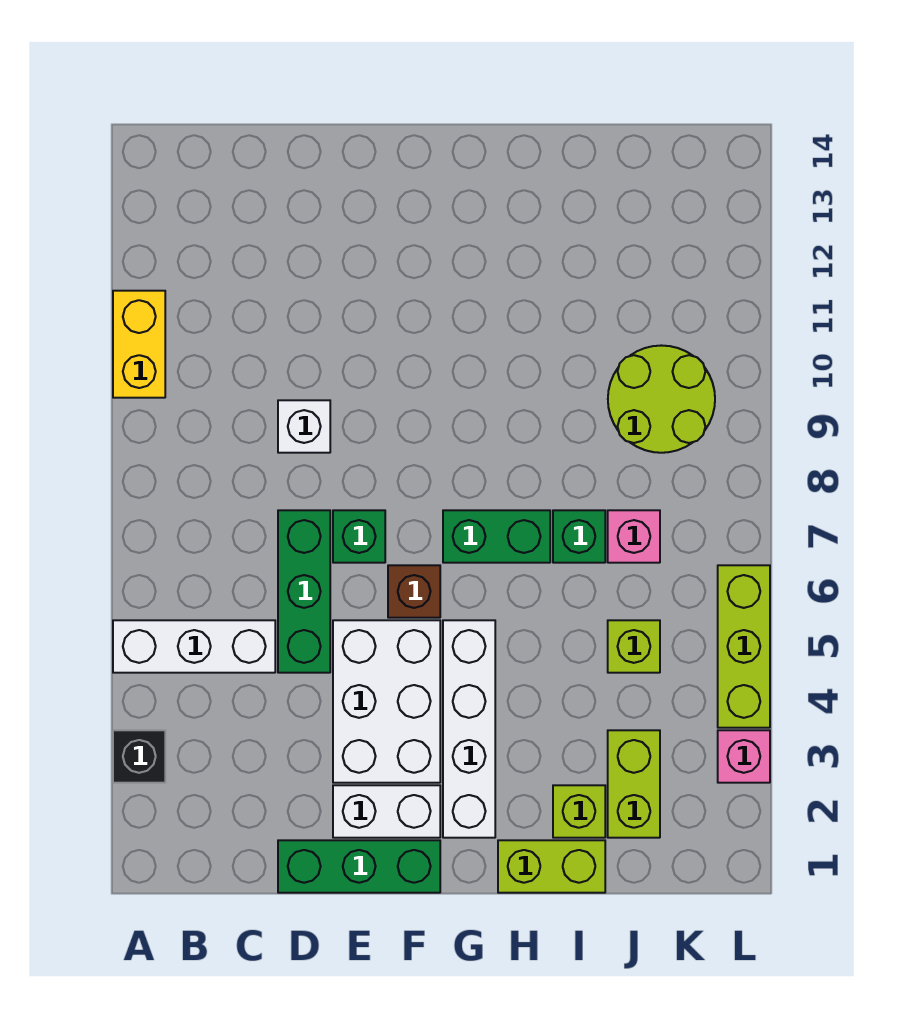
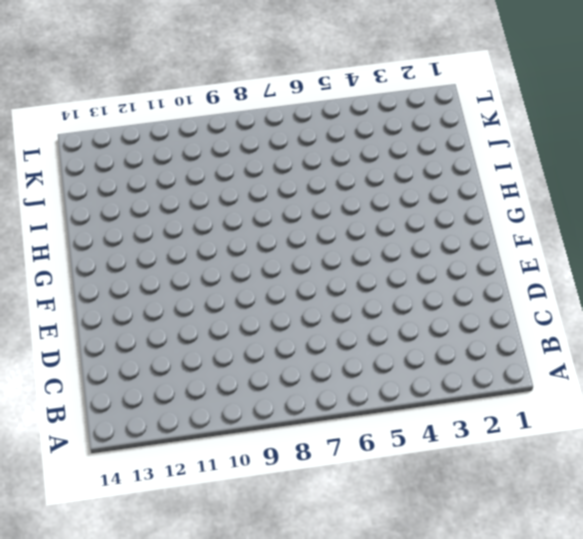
none -> black brick A3 level 1
none -> white brick A5:C5 level 1
none -> yellow brick A10:A11 level 1

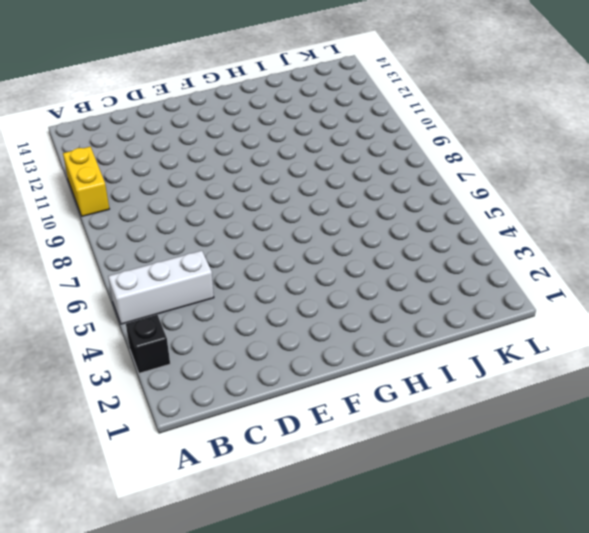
none -> green brick D1:F1 level 1
none -> green brick D5:D7 level 1
none -> white brick D9 level 1

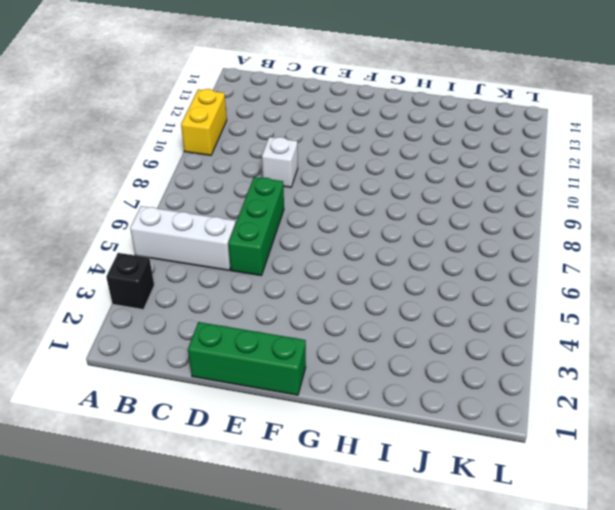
none -> white brick E2:F2 level 1
none -> white brick E3:F5 level 1
none -> green brick E7 level 1

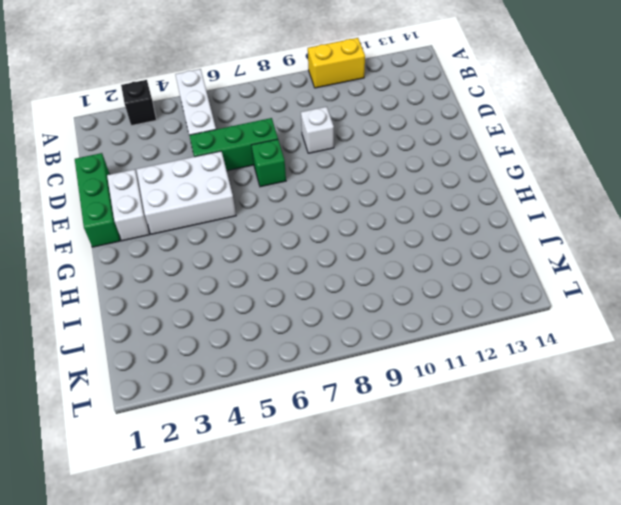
none -> brown brick F6 level 1
none -> white brick G2:G5 level 1
none -> green brick G7:H7 level 1

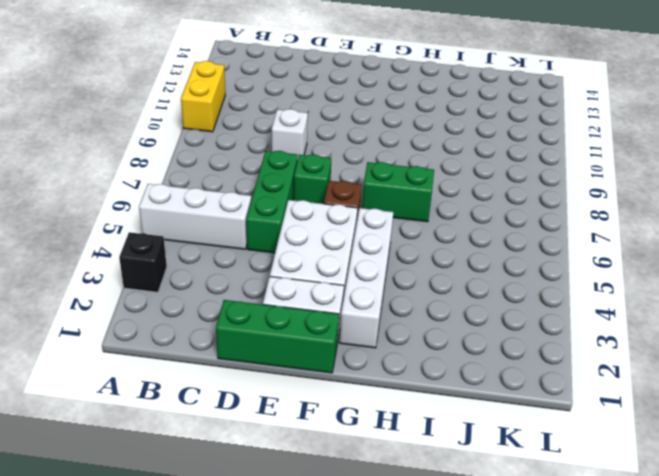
none -> lime brick H1:I1 level 1
none -> lime brick I2 level 1
none -> green brick I7 level 1

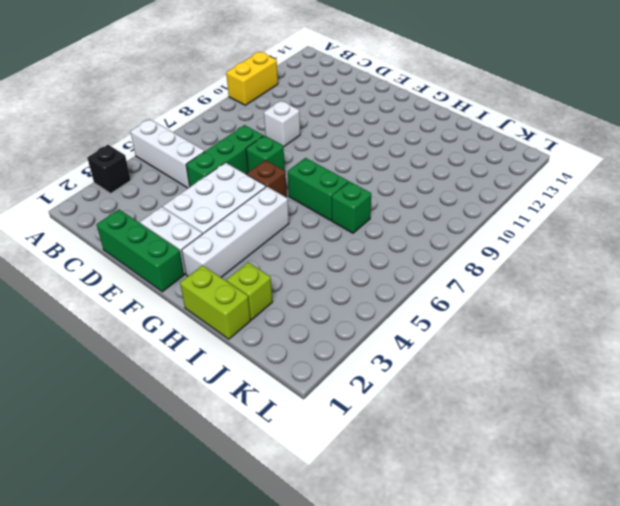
none -> lime brick J2:J3 level 1
none -> lime brick J5 level 1
none -> pink brick J7 level 1

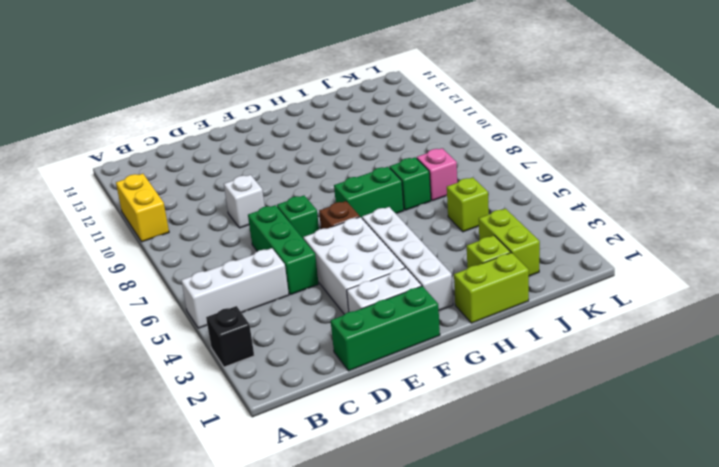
none -> lime round brick J9:K10 level 1
none -> pink brick L3 level 1
none -> lime brick L4:L6 level 1

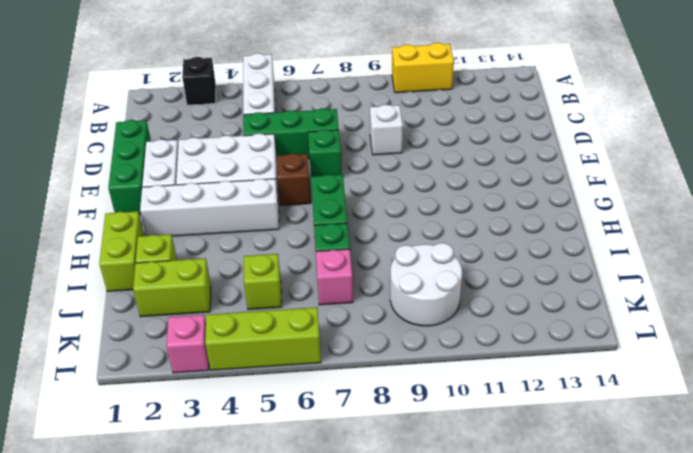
white round brick J9:K10 level 1 -> lime round brick J9:K10 level 1

